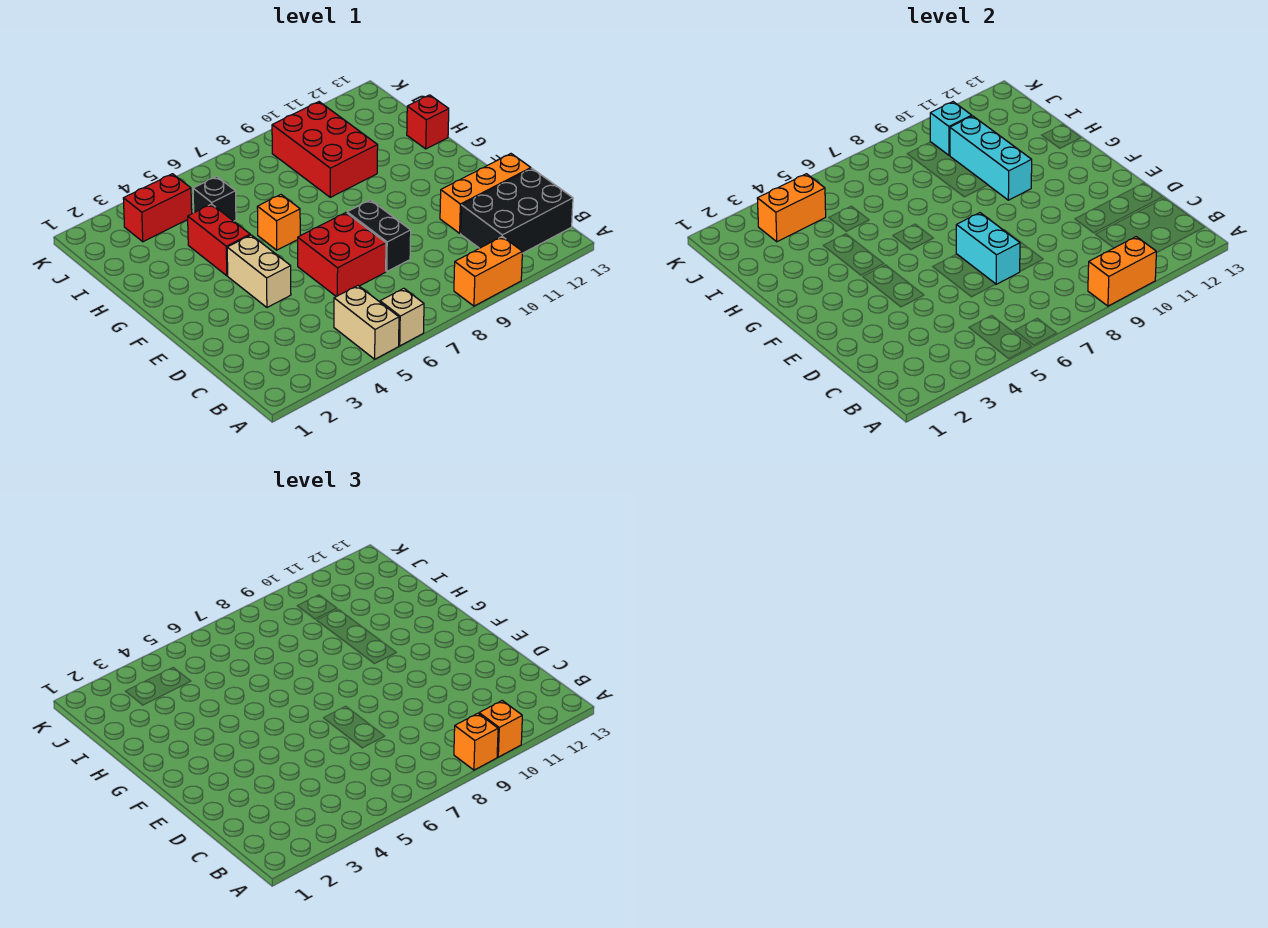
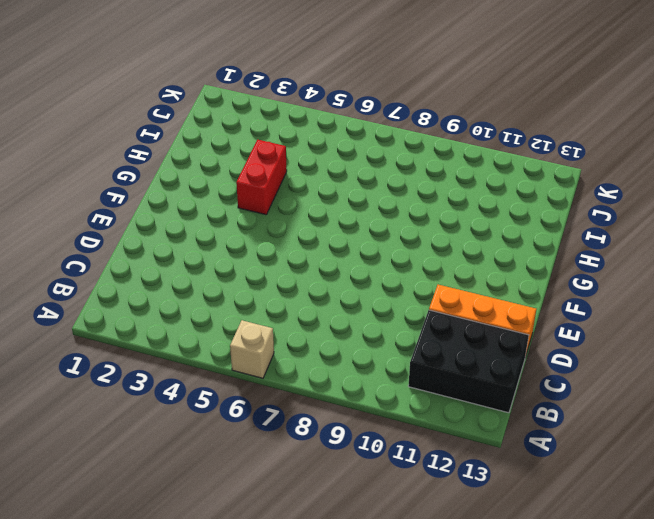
none -> tan brick A5:B5 level 1
none -> orange brick A9:A10 level 1
none -> red brick D6:E7 level 1

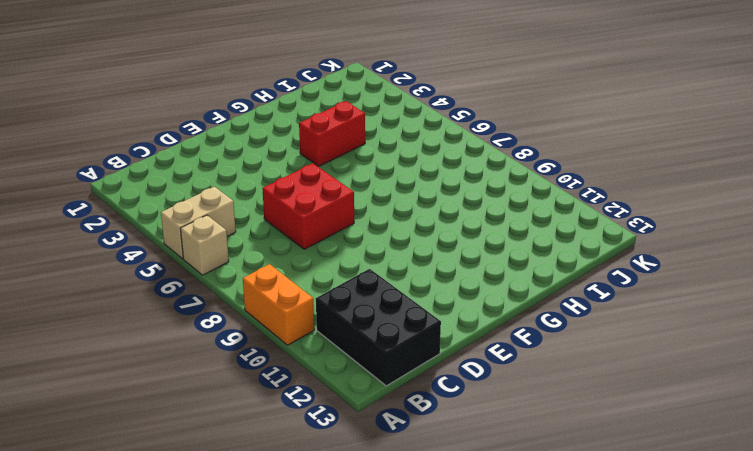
none -> black brick D8:E8 level 1
none -> orange brick D11:D13 level 1
none -> tan brick E4:F4 level 1

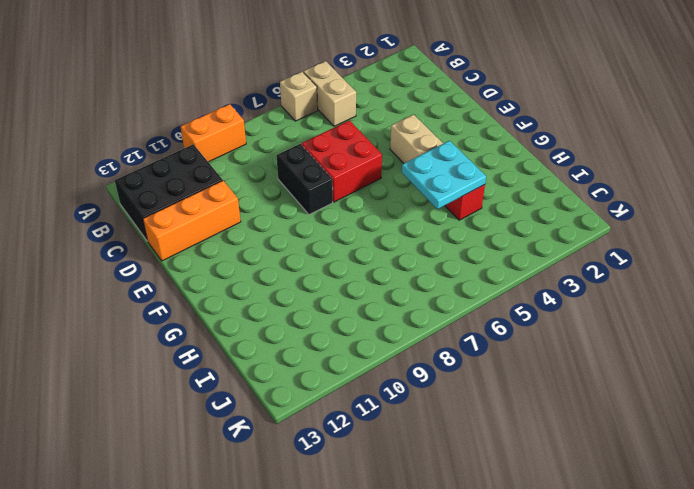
cyan plate G4:H5 level 2 -> none
none -> orange brick G6 level 1
none -> red brick H9:J10 level 1
none -> red brick H13 level 1

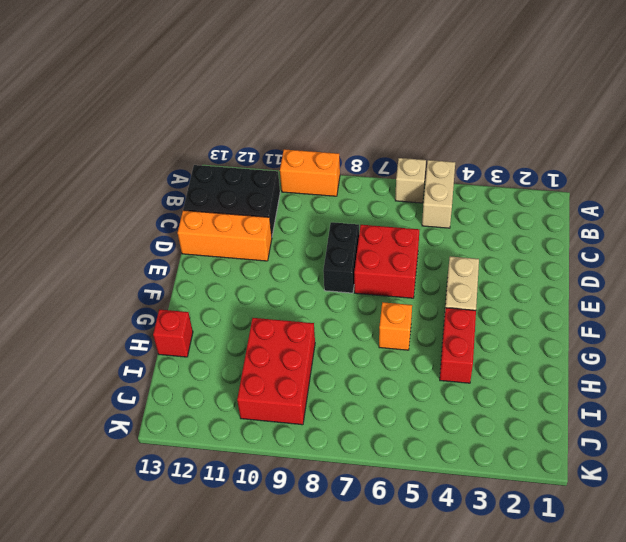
none -> black brick I5 level 1
none -> red brick J3:J4 level 1
none -> orange brick A9:A10 level 2

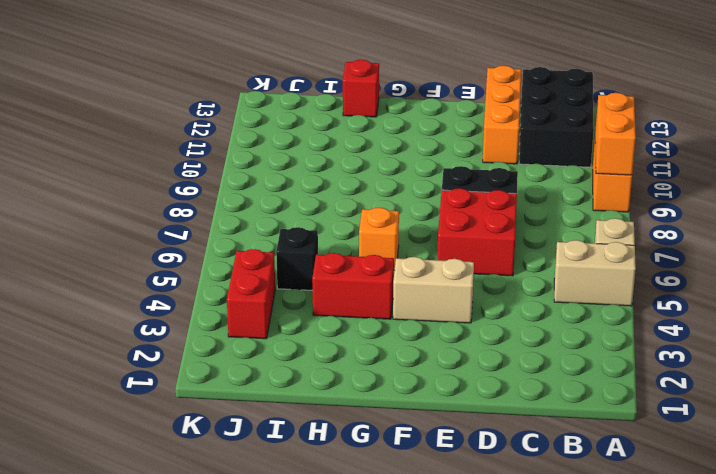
none -> red brick H9:J10 level 1
none -> cyan brick D7:E7 level 2
none -> cyan brick G10:I10 level 2

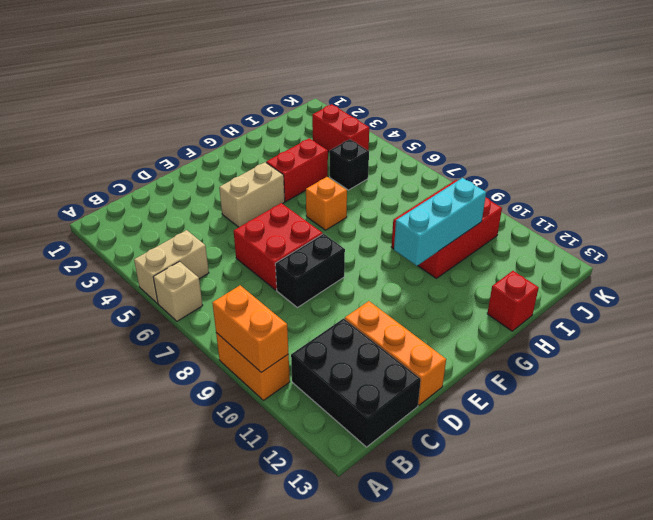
none -> cyan brick D7:E7 level 2
none -> orange brick J3:J4 level 2
none -> cyan brick J10 level 2

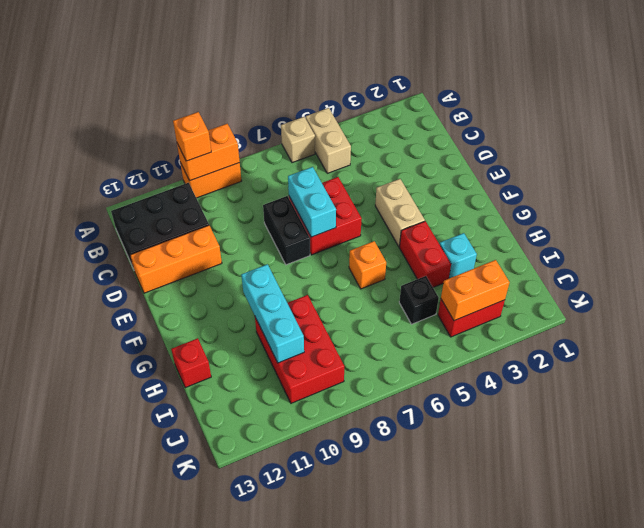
cyan brick H3 level 1 -> cyan brick J10 level 2
none -> orange brick A9 level 3

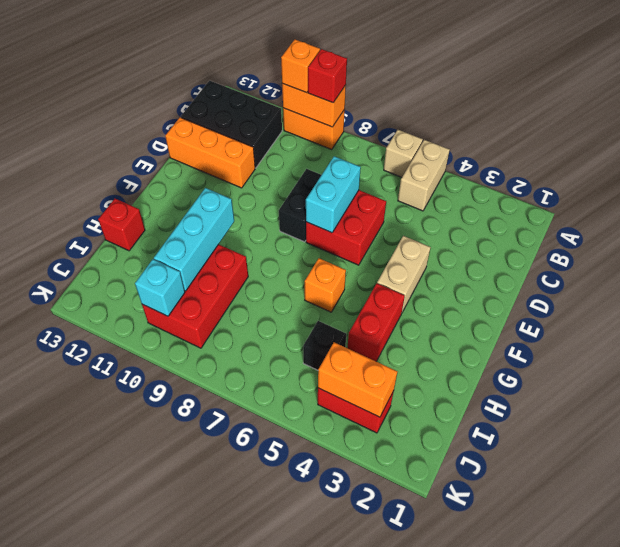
red brick A9 level 3 -> orange brick A9 level 3

